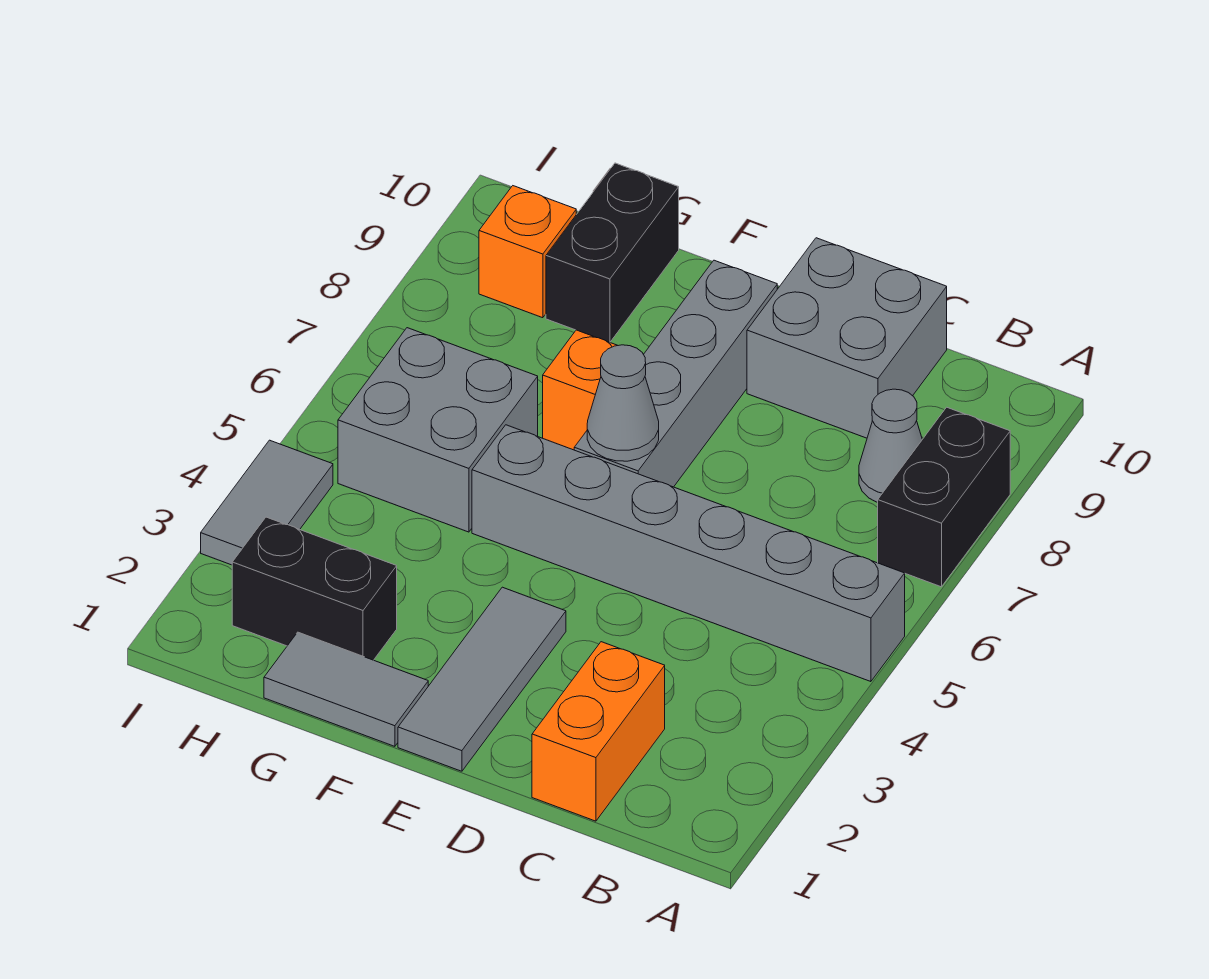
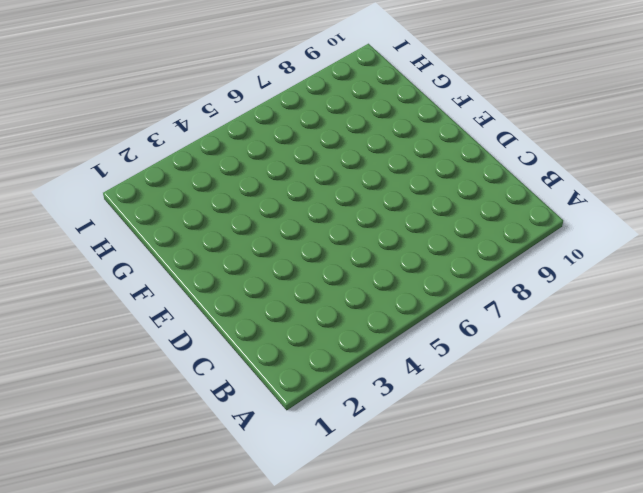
none -> grey brick A5:F5 level 1
none -> black brick A7:A8 level 1
none -> grey cone B8 level 1

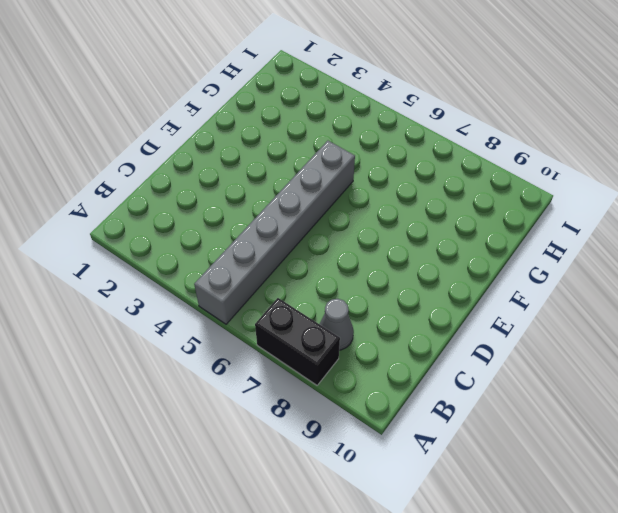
none -> orange brick C1:C2 level 1
none -> grey brick C9:D10 level 1
none -> grey tile E1:E3 level 1

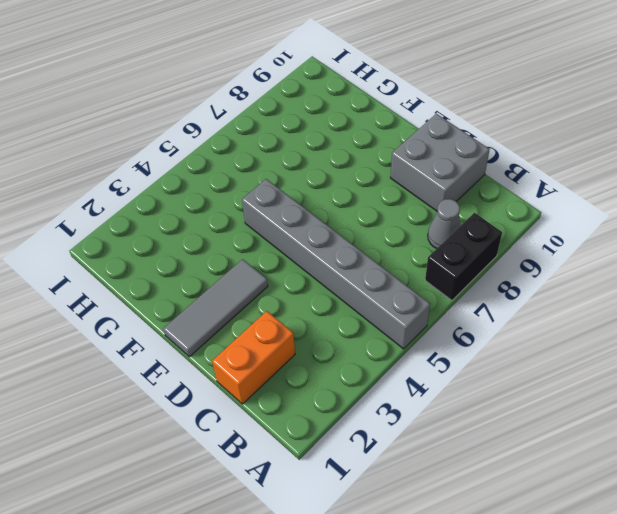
none -> grey brick E6:E9 level 1
none -> grey tile F1:G1 level 1
none -> orange brick F7 level 1

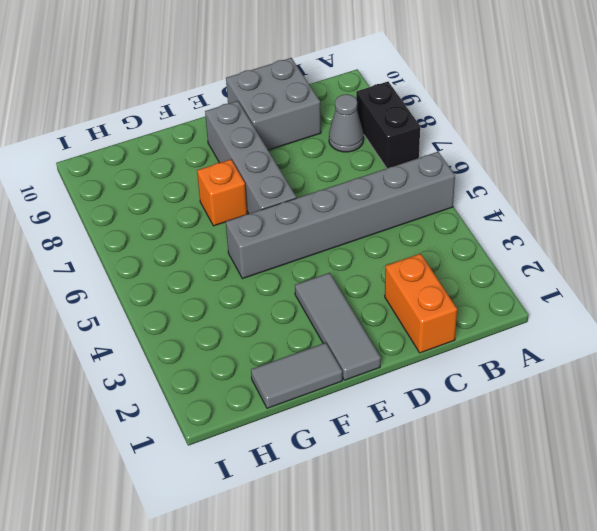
none -> black brick G2:H2 level 1
none -> grey brick G5:H6 level 1
none -> black brick G9:G10 level 1

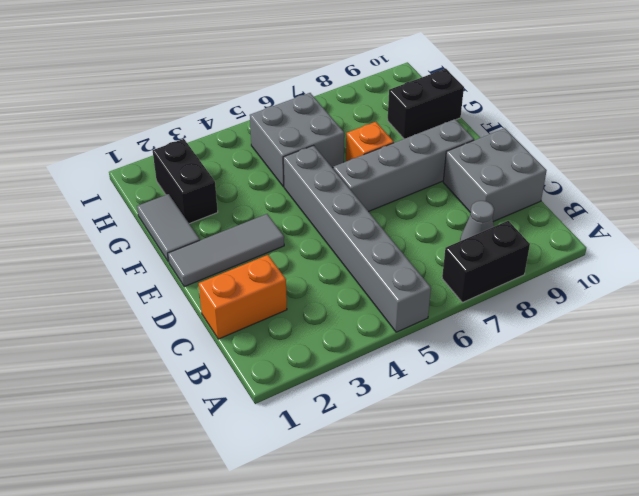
none -> orange brick H9 level 1
none -> grey tile I3:I4 level 1
none -> grey cone E6 level 2

